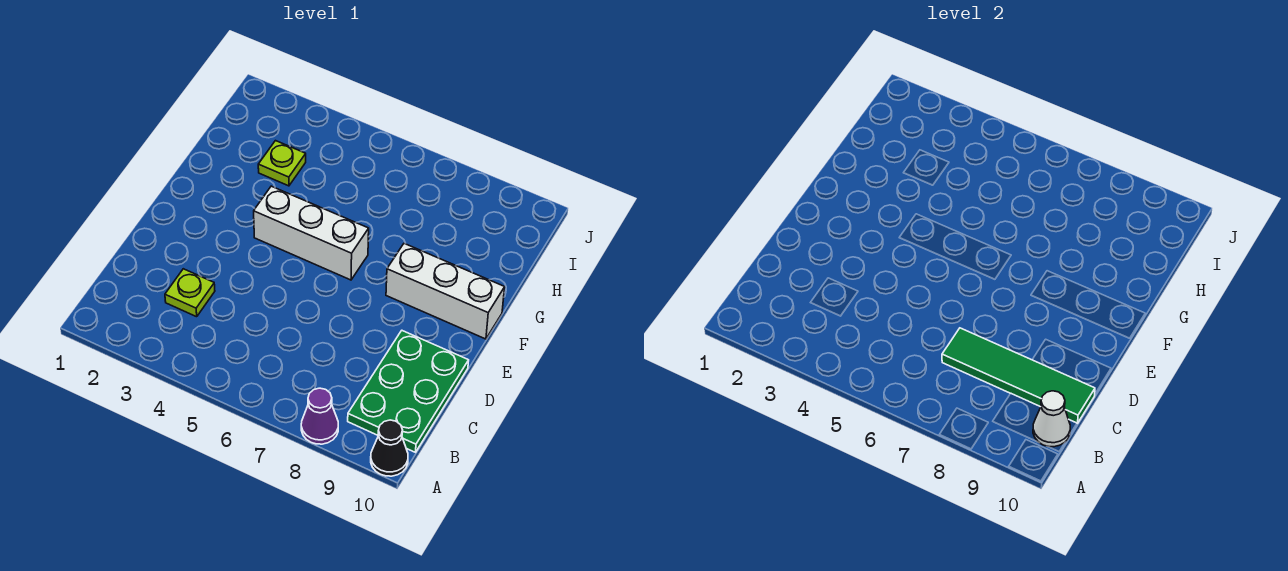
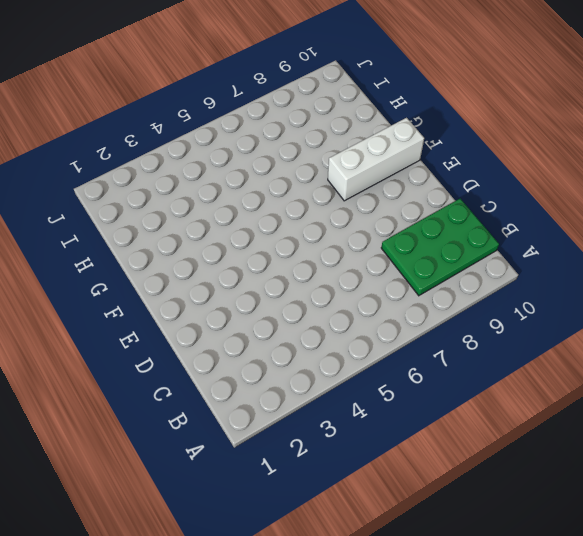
green plate B8:C10 level 1 -> green plate B9:D10 level 1
none -> purple cone A8 level 1
none -> black cone A10 level 1

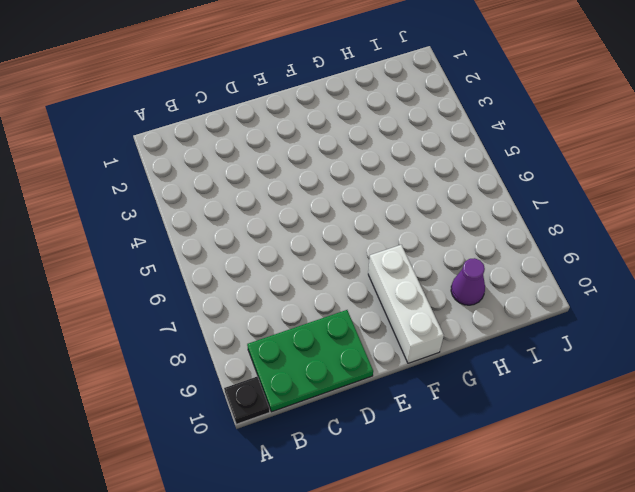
black plate A10 level 1 -> black cone A10 level 1
purple cone H9 level 1 -> purple cone A8 level 1
none -> lime plate C3 level 1
none -> white brick F4:F6 level 1

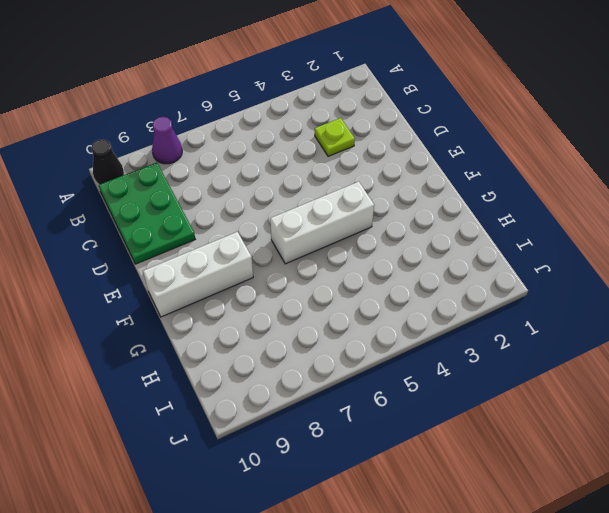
none -> lime plate H3 level 1
none -> white cone B10 level 2

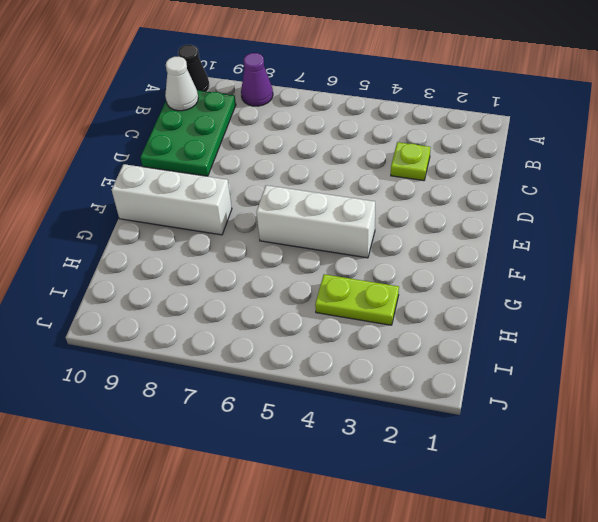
lime plate H3:H4 level 1 -> lime plate H3 level 1
none -> green tile C7:C10 level 2

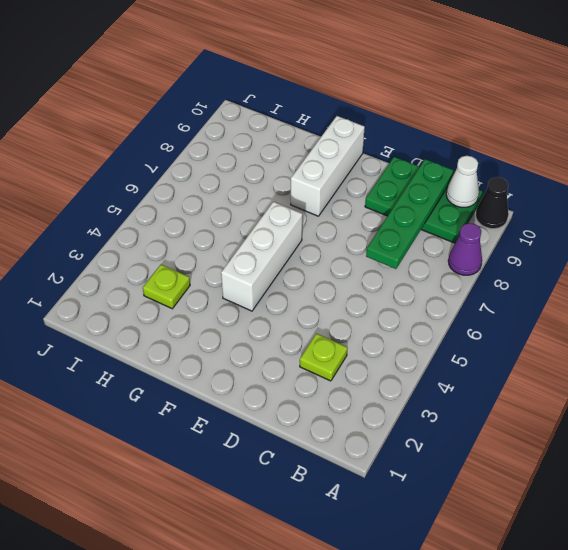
green plate C7:C10 level 2 -> green tile C7:C10 level 2

